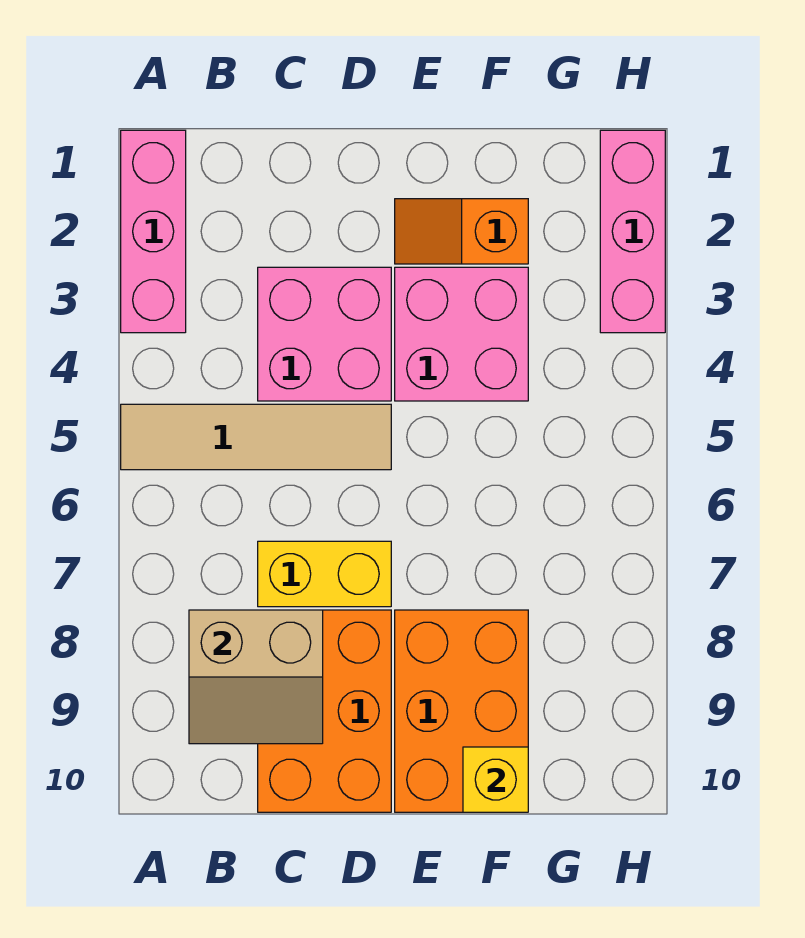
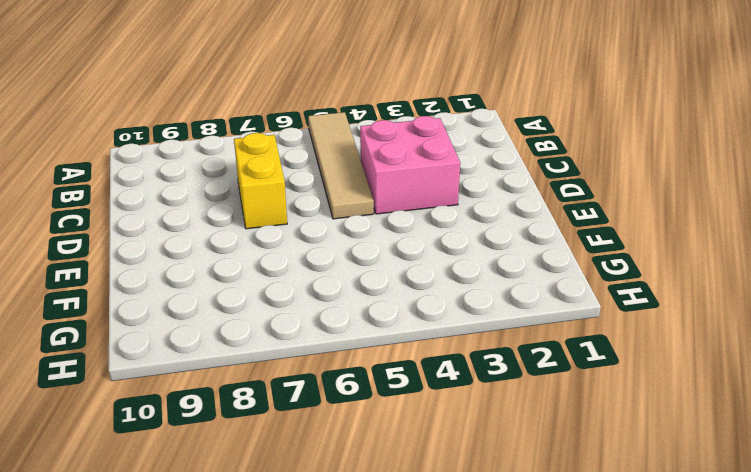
none -> pink brick A1:A3 level 1
none -> orange brick C8:D10 level 1

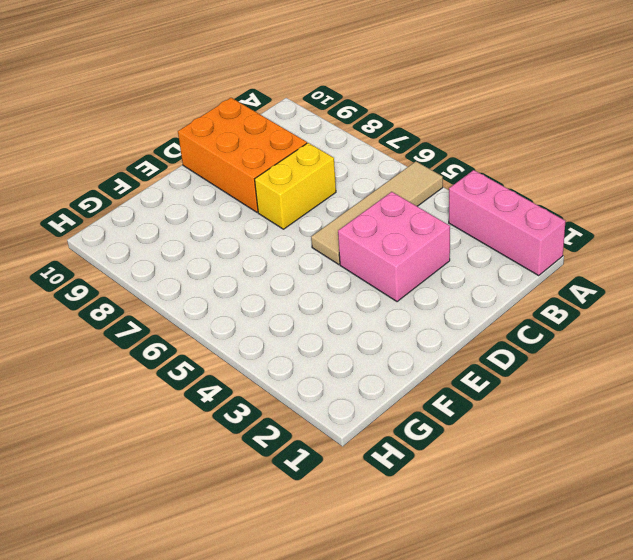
none -> orange slope E2:F2 level 1 top F
none -> pink brick E3:F4 level 1

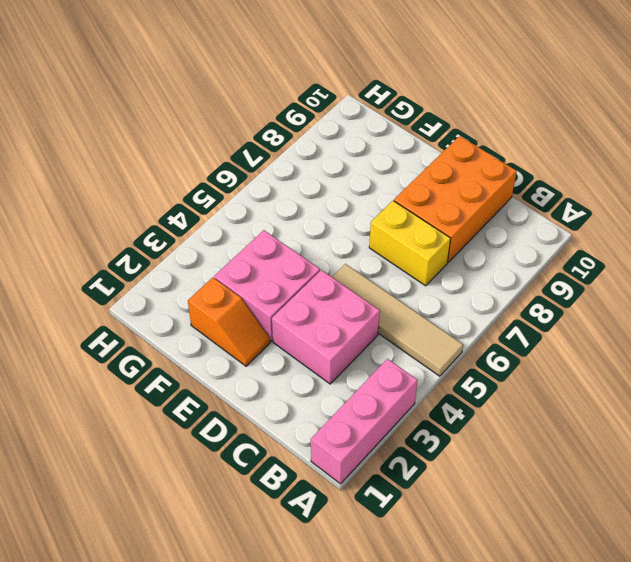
none -> orange brick E8:F10 level 1
none -> pink brick H1:H3 level 1

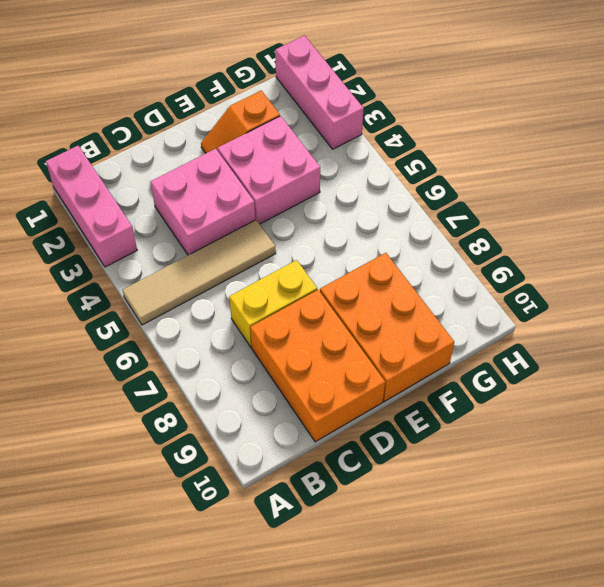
none -> tan slope B8:C9 level 2 top 8
none -> yellow brick F10 level 2

